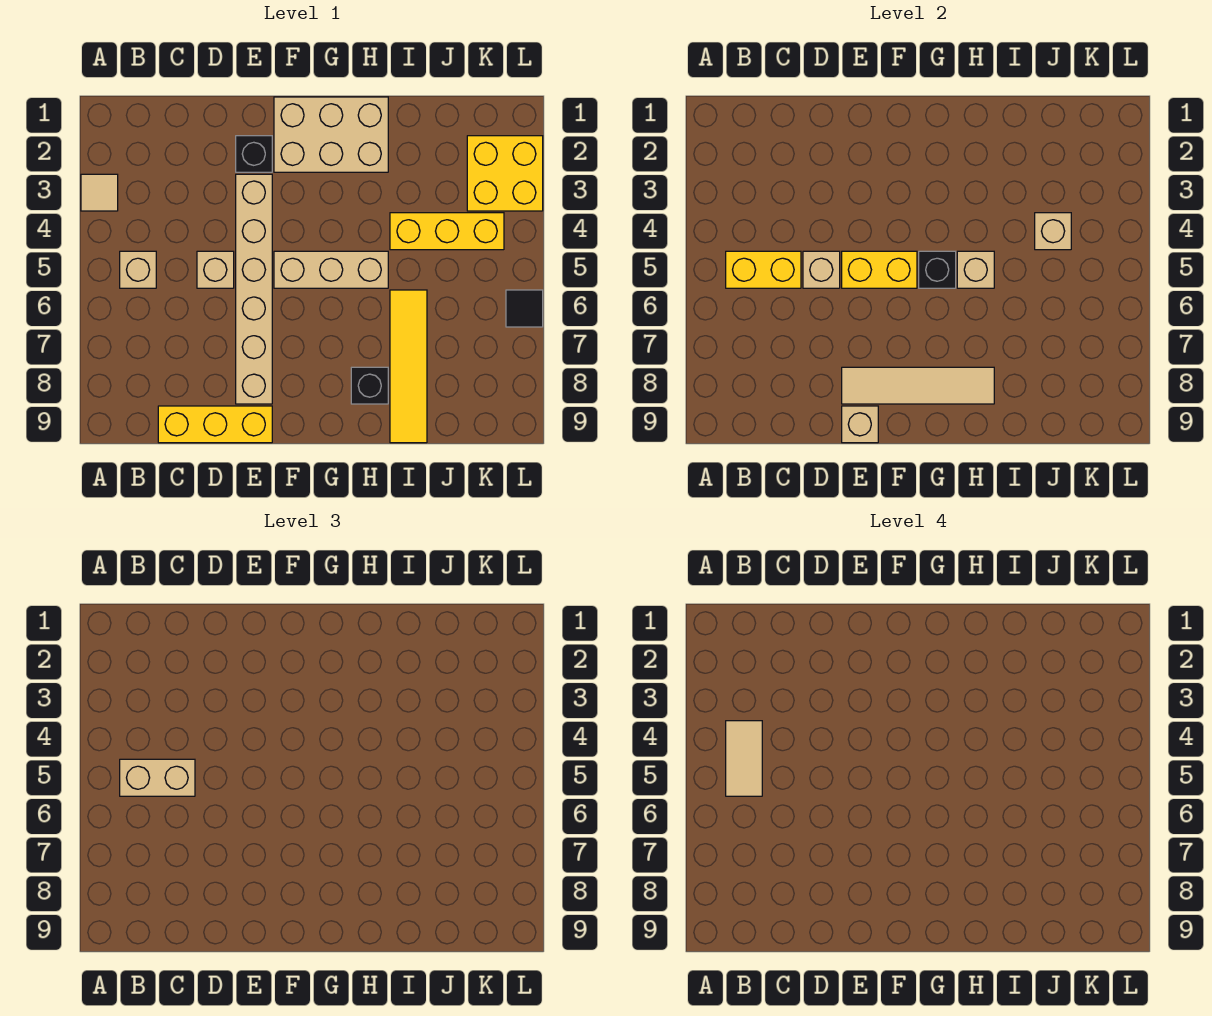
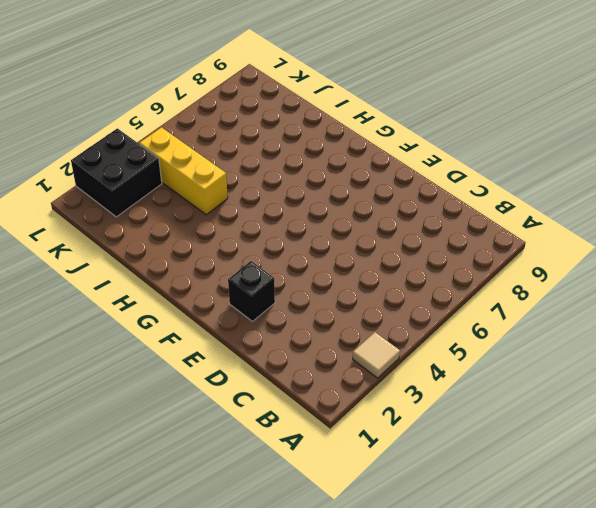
black brick K2:L3 level 1 -> yellow brick K2:L3 level 1
none -> tan brick B5 level 1
none -> yellow brick C9:E9 level 1
none -> tan brick D5 level 1

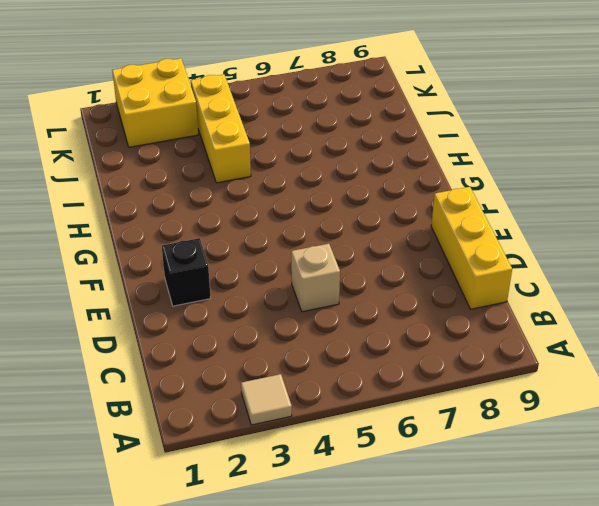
none -> tan brick B5 level 1
none -> tan brick E3:E8 level 1
none -> tan brick F1:H2 level 1

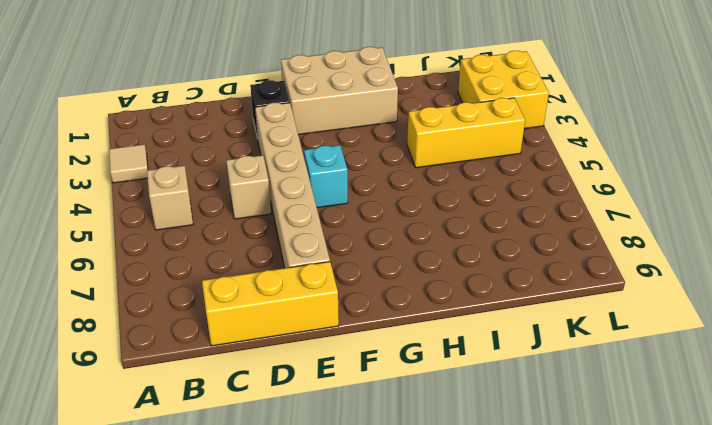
cyan brick F5 level 1 -> tan brick F5:H5 level 1
none -> black brick H8 level 1
none -> yellow tile I6:I9 level 1
none -> black tile L6 level 1

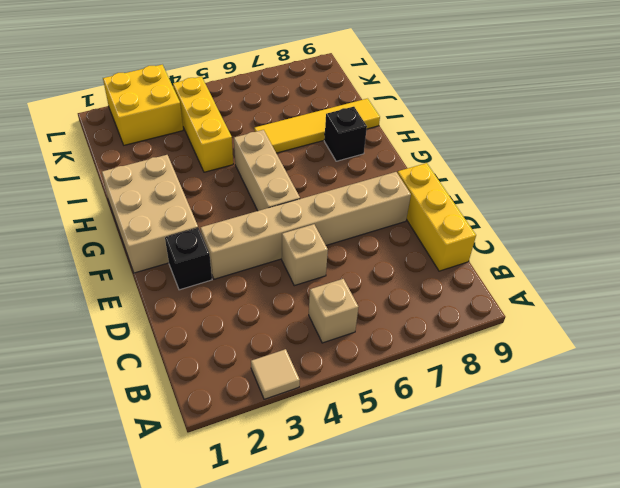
none -> black tile L6 level 1
none -> yellow brick B5:C5 level 2
none -> tan brick D5 level 2

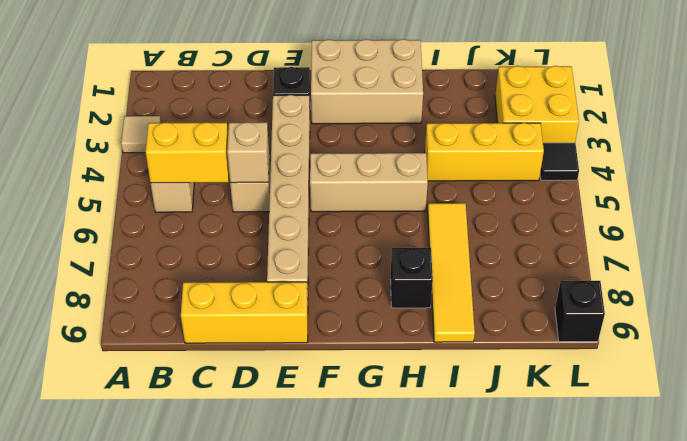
black tile L4 level 1 -> black tile L6 level 1
black brick L9 level 1 -> black brick G5 level 2
none -> yellow brick E5:F5 level 2
none -> tan tile E8:H8 level 2
none -> tan brick E9 level 2

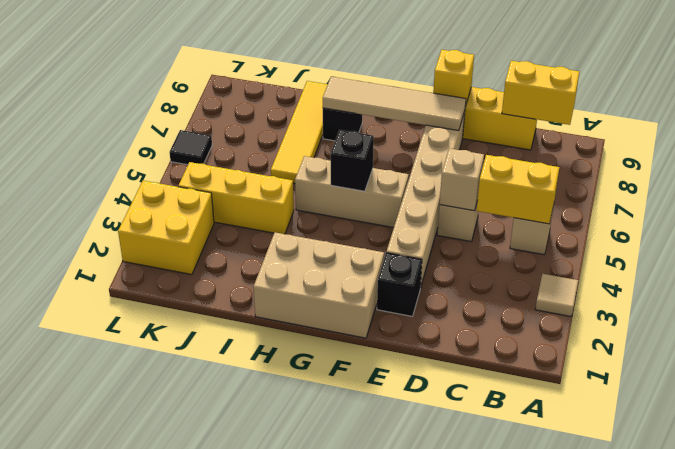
yellow brick B9:C9 level 2 -> yellow brick E5:F5 level 2
yellow brick E9 level 2 -> tan brick E9 level 2
none -> tan brick H5 level 2
none -> tan brick J4 level 2
none -> tan brick B5:C5 level 3

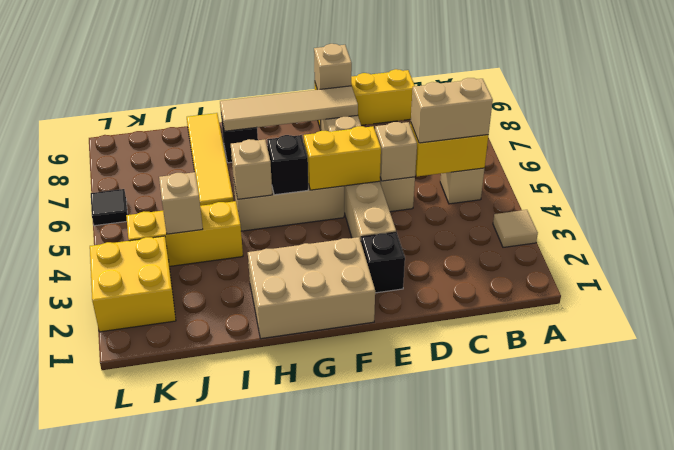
none -> tan tile B4:B5 level 4

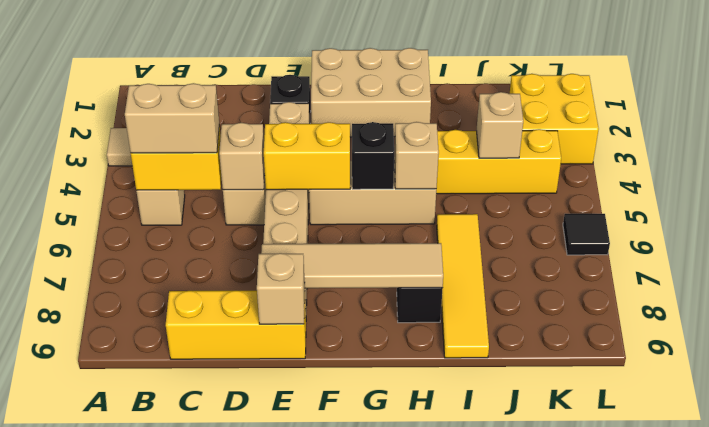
none -> tan tile B4:B5 level 4

